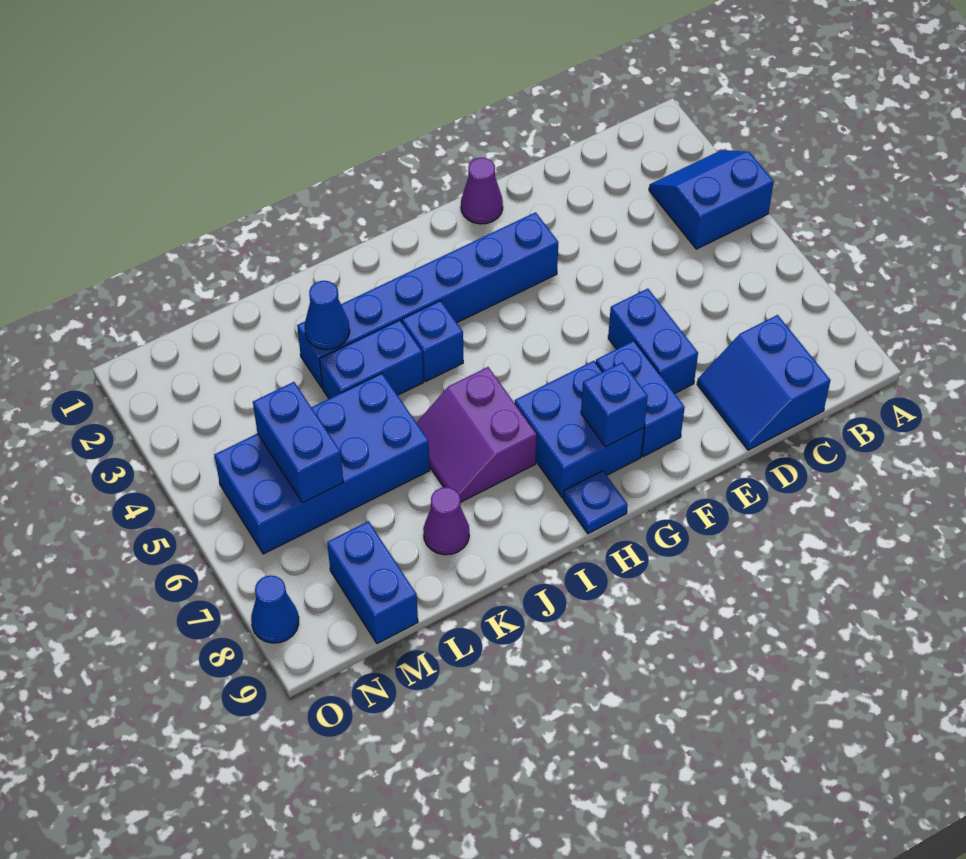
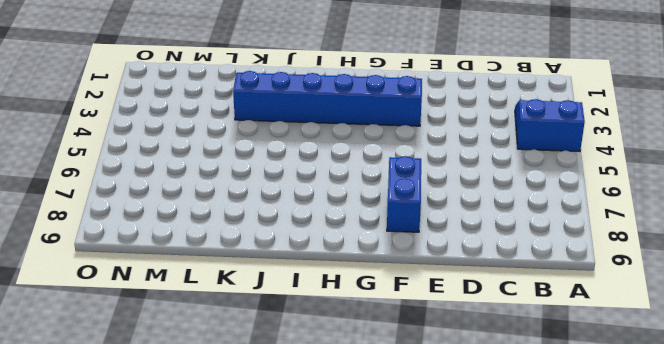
none -> blue slope C8:D9 level 1 top C
none -> blue brick E6:E7 level 1
none -> purple cone F1 level 1

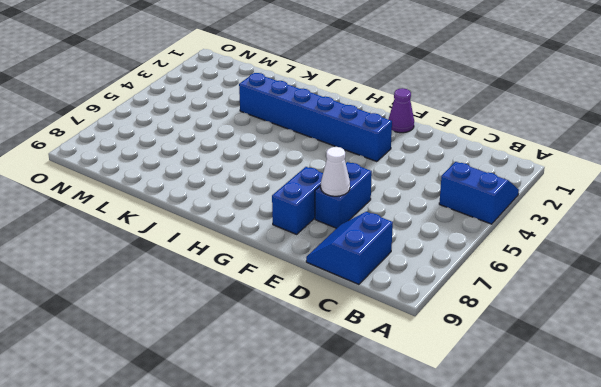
white cone E7 level 2 -> none
none -> blue brick G7:H8 level 1
none -> blue plate H9 level 1
none -> blue brick I4 level 1

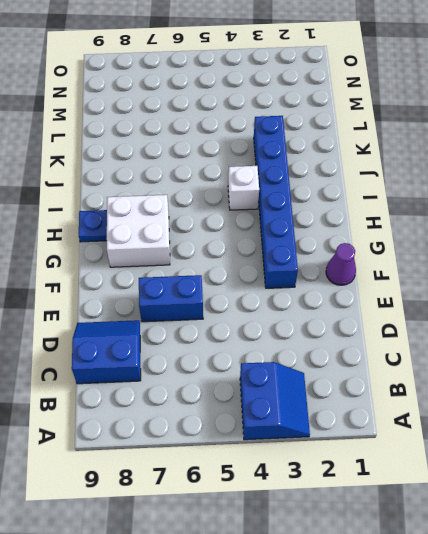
white brick G7:H8 level 1 -> blue brick G7:H8 level 1
white brick I4 level 1 -> blue brick I4 level 1
none -> blue brick F7:F8 level 1
none -> purple slope I6:J7 level 1 top I
none -> blue brick J4:K4 level 1

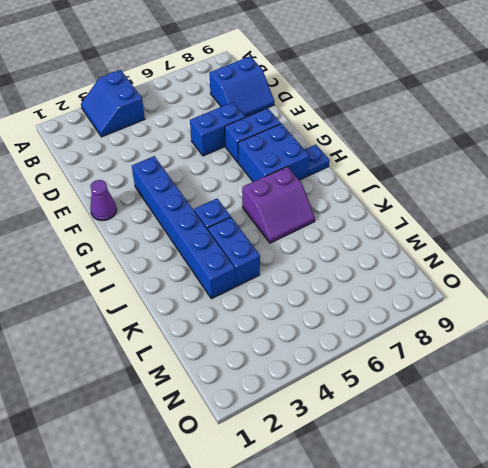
none -> blue brick K5:N6 level 1
none -> purple cone K8 level 1
none -> blue brick M8:M9 level 1

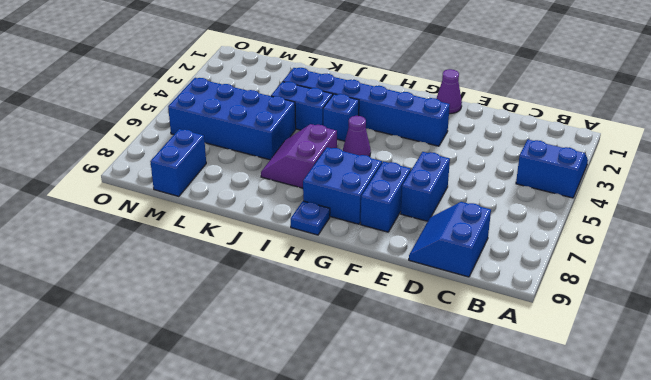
purple cone H5 level 1 -> purple cone K8 level 1
none -> blue cone O8 level 1
none -> blue brick G8 level 2
none -> blue cone K3 level 2

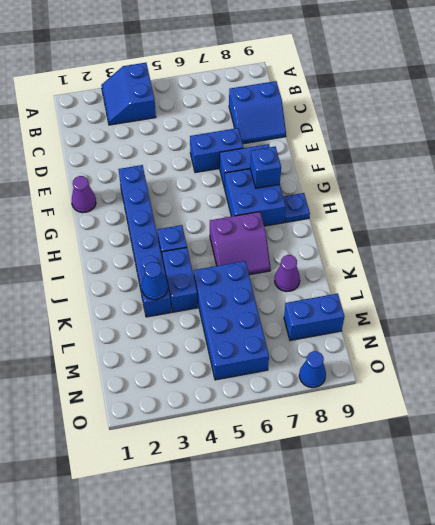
none -> blue brick M5:M6 level 2

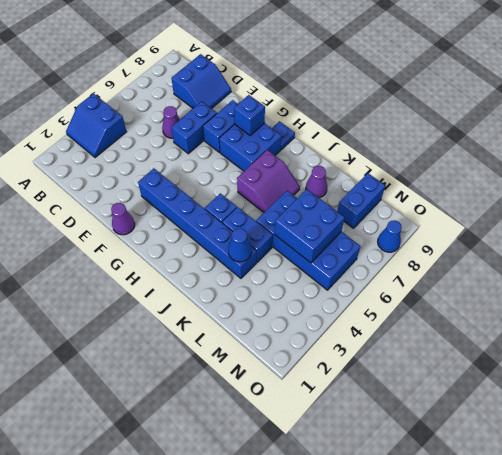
purple cone D6 level 1 -> none
blue brick L5:M6 level 2 -> blue brick M5:M6 level 2

